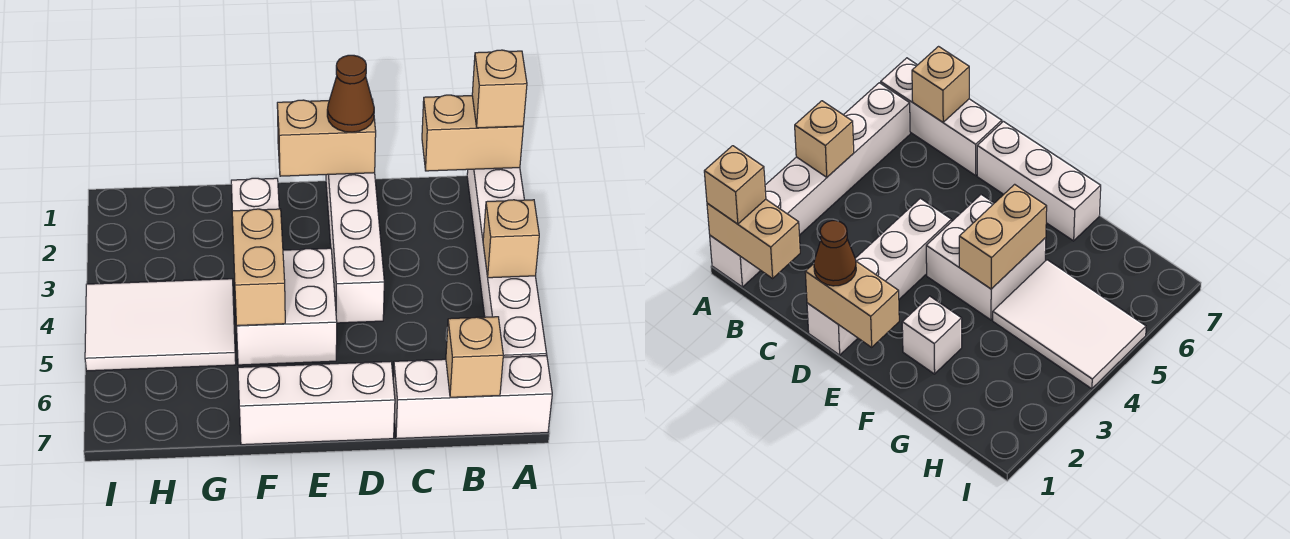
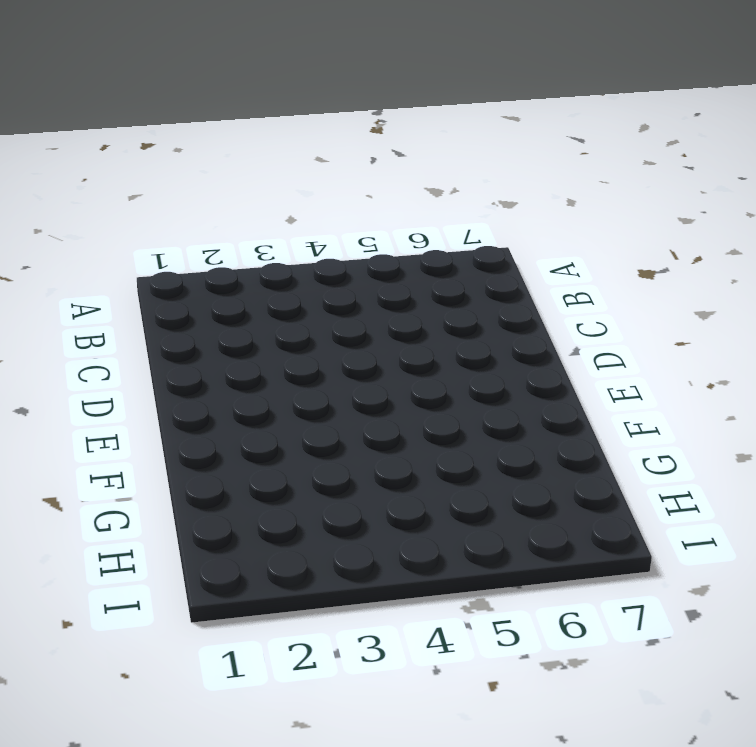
none -> white brick A1:A6 level 1
none -> white brick A7:C7 level 1
none -> white brick D1:D4 level 1

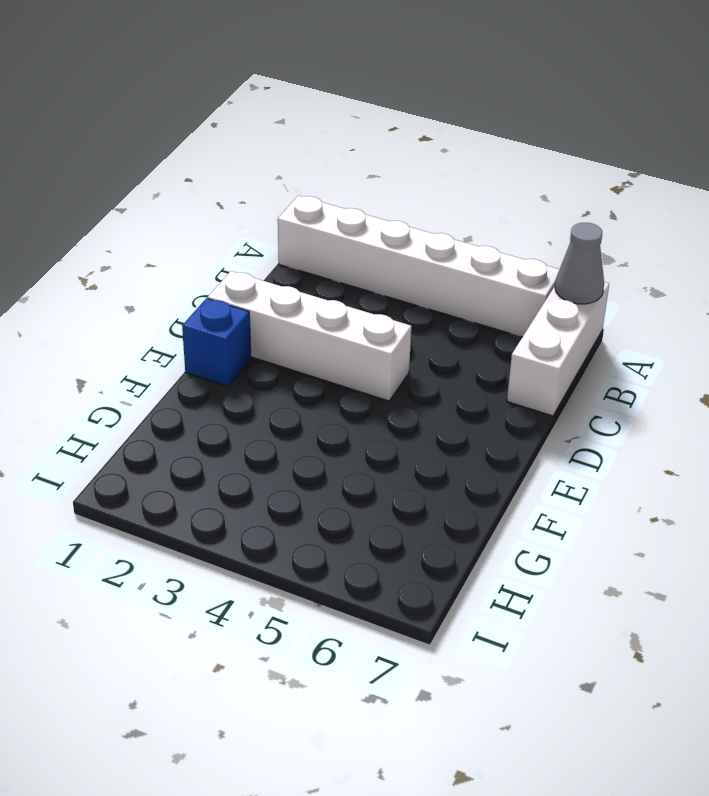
grey cone A7 level 2 -> none
blue brick E1 level 1 -> none
none -> white brick D7:F7 level 1
none -> white brick E4:F5 level 1
none -> white brick F2 level 1

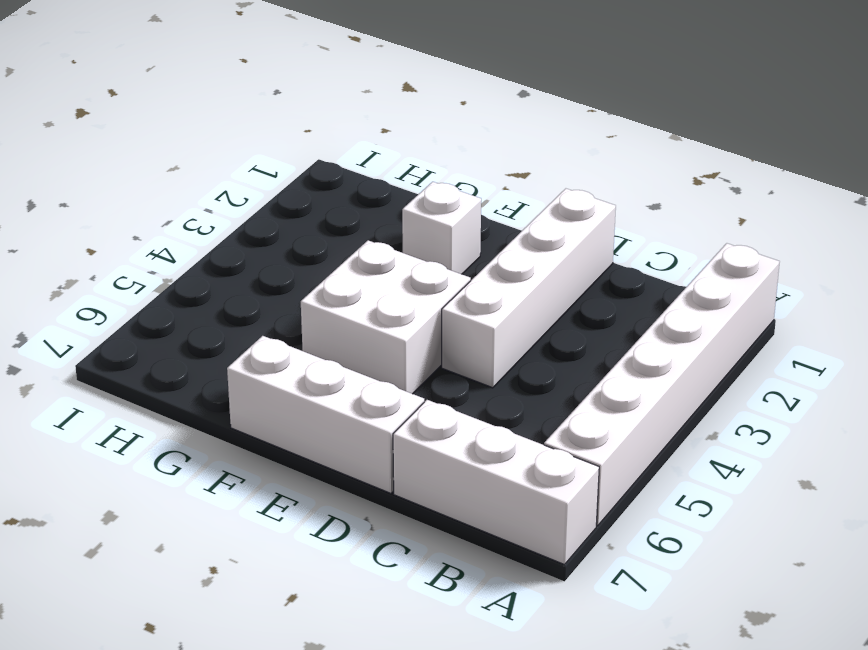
none -> white tile G4:I5 level 1
none -> tan brick A1:B1 level 2
none -> tan brick A4 level 2

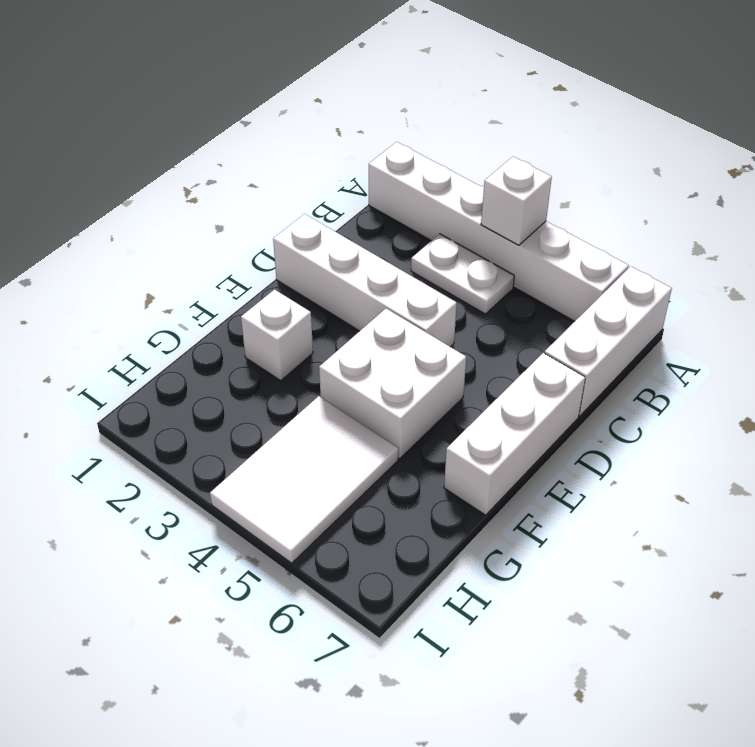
white brick A4 level 2 -> tan brick A4 level 2
white plate B3:B4 level 1 -> none
none -> tan brick A1:B1 level 2
none -> tan brick B7 level 2
none -> tan brick D1:E1 level 2

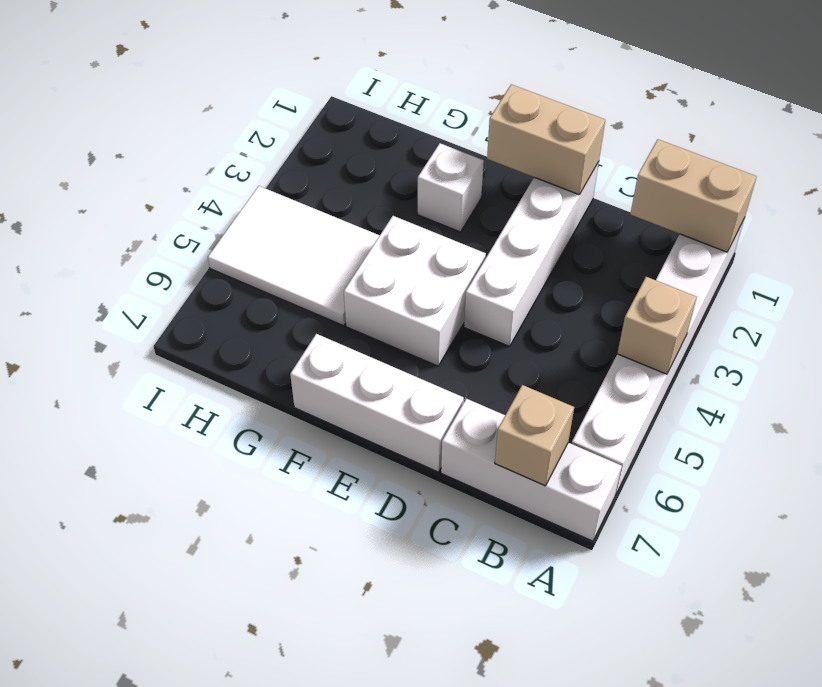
none -> tan brick F4:F5 level 2
none -> tan brick A1 level 3
none -> brown cone D1 level 3

